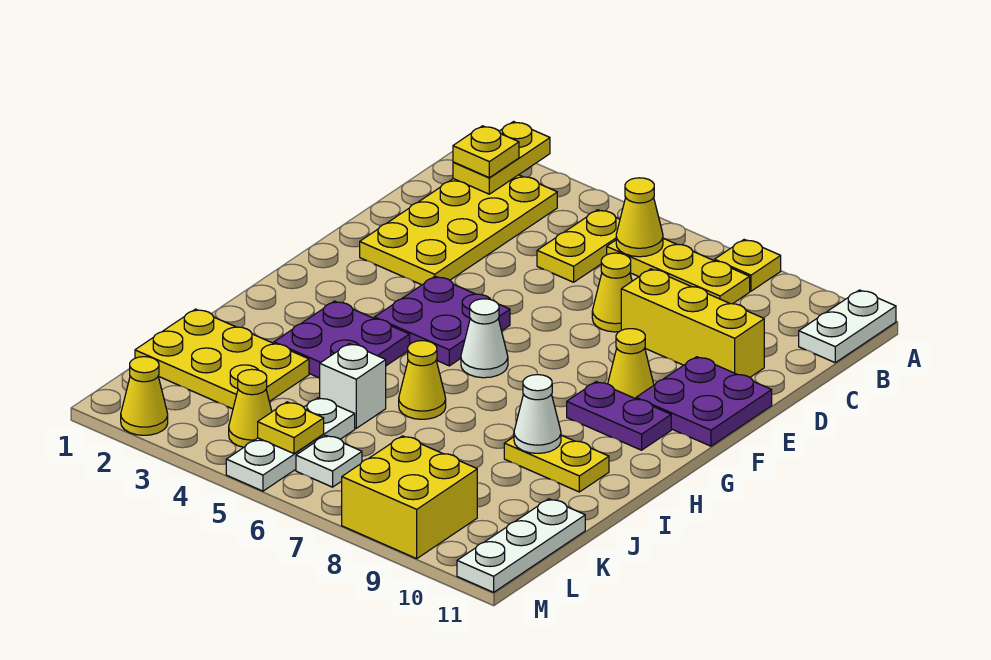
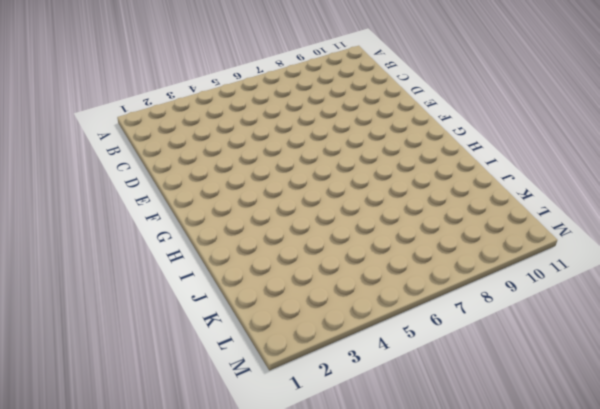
none -> yellow plate A8 level 1
none -> white plate A11:B11 level 1
none -> yellow plate B2:E3 level 1

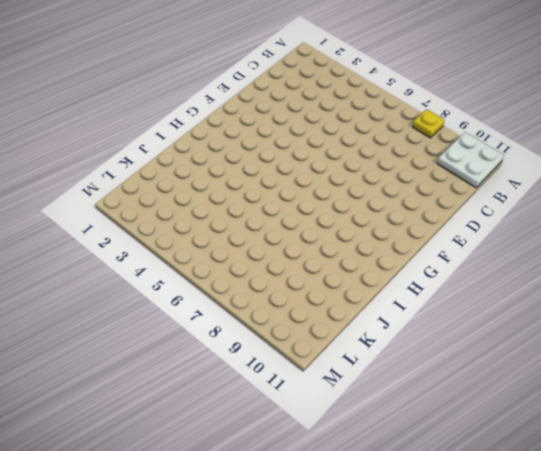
white plate A10:B11 level 1 -> white plate A11:B11 level 1
none -> yellow plate B2:E3 level 1
none -> yellow plate B5:C5 level 1
none -> yellow plate B6:B8 level 1

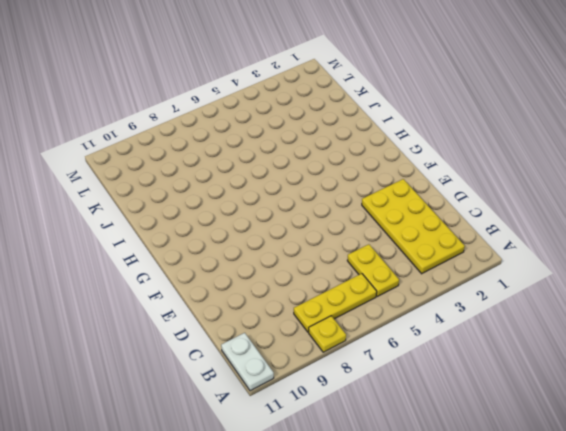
none -> yellow cone D7 level 1
none -> yellow brick D8:D10 level 1
none -> purple plate E10:F11 level 1

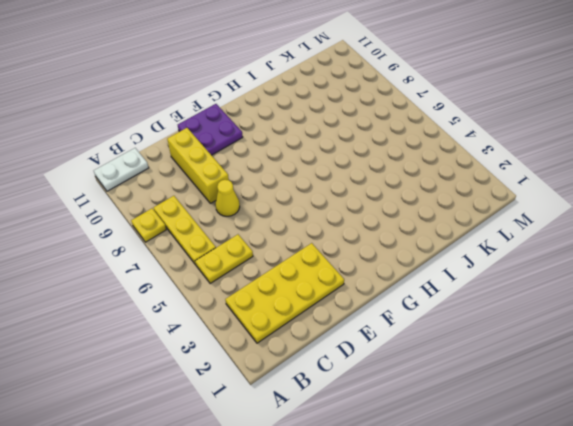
none -> purple plate F4:G5 level 1
none -> yellow cone F9 level 1
none -> white cone G6 level 1

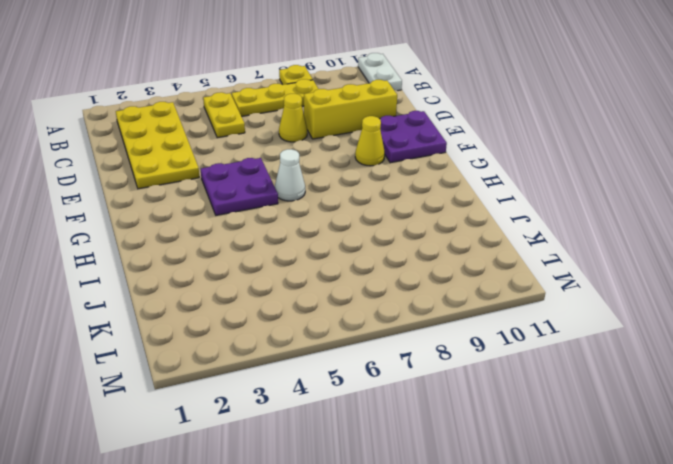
none -> purple plate G9:G10 level 1
none -> purple plate H3:I4 level 1
none -> yellow cone I6 level 1

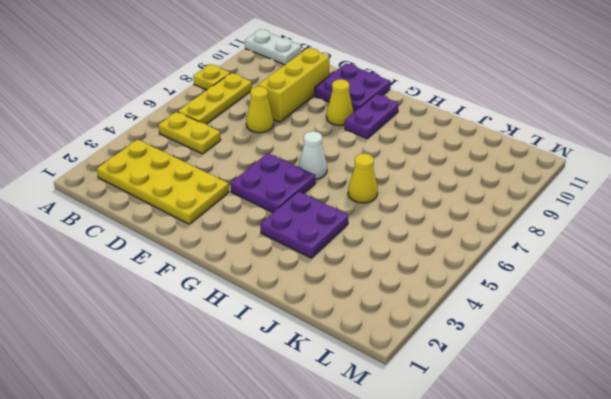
none -> yellow plate I9:I10 level 1
none -> yellow plate J1:K3 level 1
none -> white brick J5 level 1

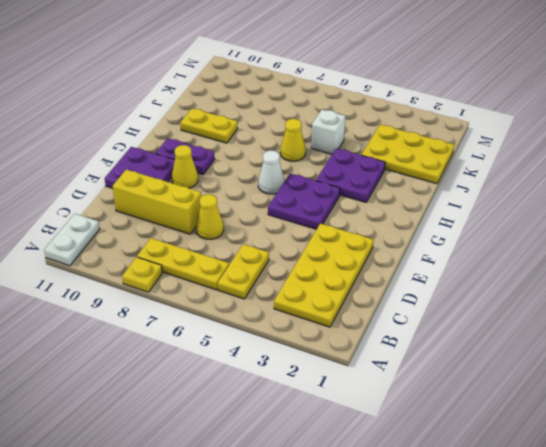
none -> white plate K5:M5 level 1
none -> white plate K11:M11 level 1
none -> yellow cone L4 level 1

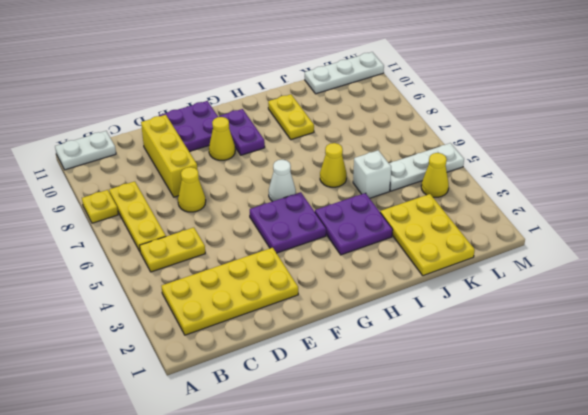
none -> white plate L6 level 1
none -> yellow brick L8:M9 level 1
none -> yellow cone M2 level 1

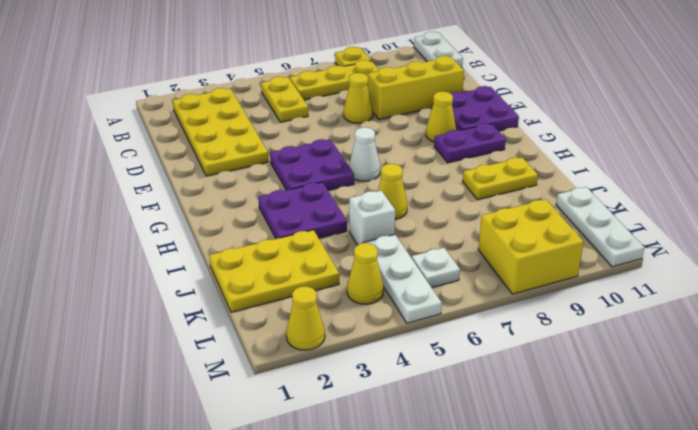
none -> yellow plate A2:B2 level 2
none -> yellow cone B6 level 2
none -> white cone I9 level 2

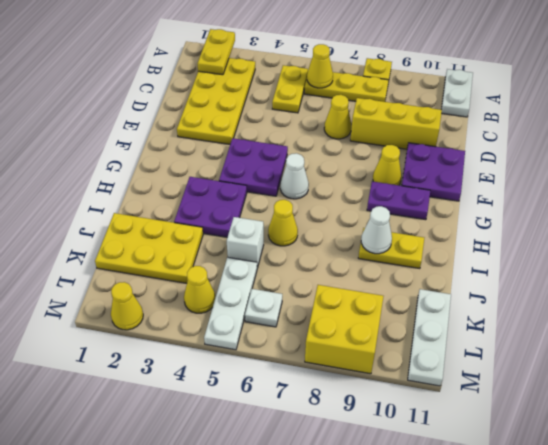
none -> yellow plate L5 level 2
none -> yellow plate B2 level 3

